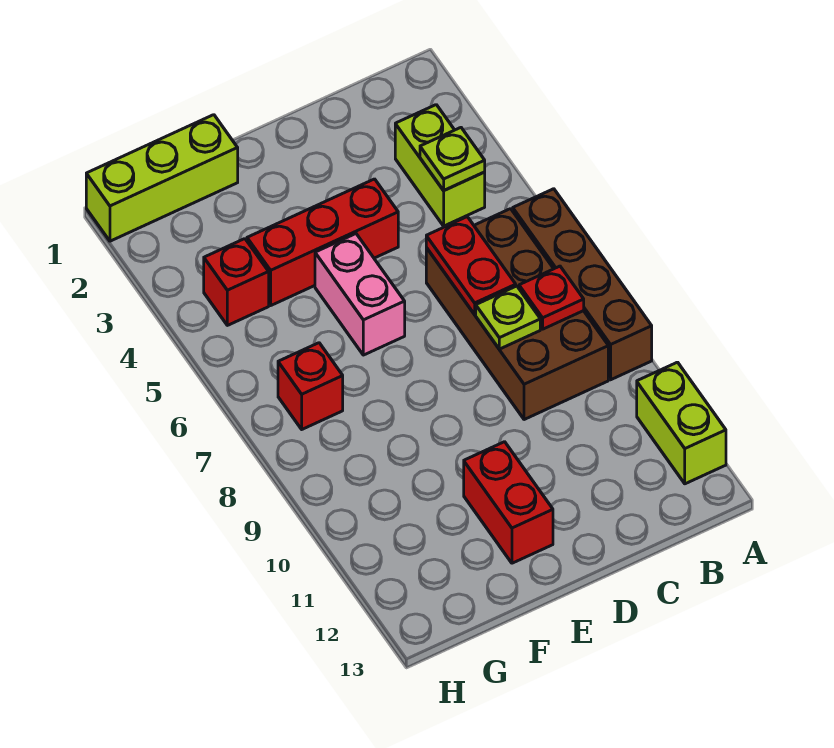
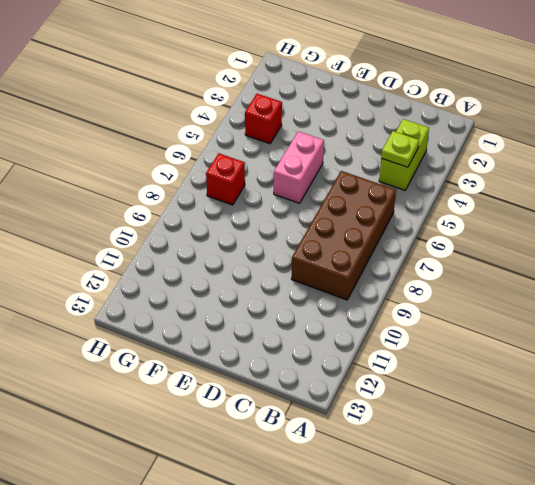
none -> brown brick A6:A9 level 1
none -> lime brick A11:A12 level 1
none -> red brick D4:F4 level 1

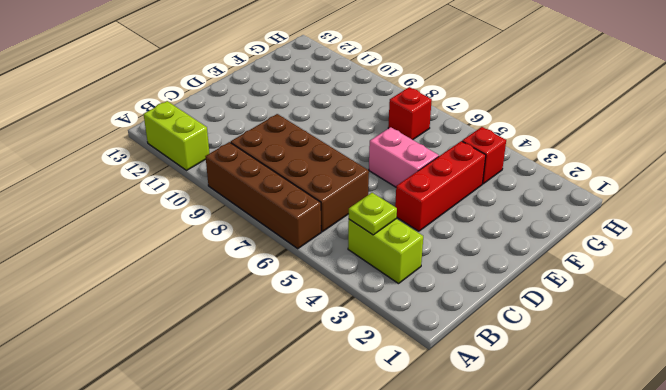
none -> red brick E11:E12 level 1
none -> lime brick F1:H1 level 1
none -> red plate B8 level 2

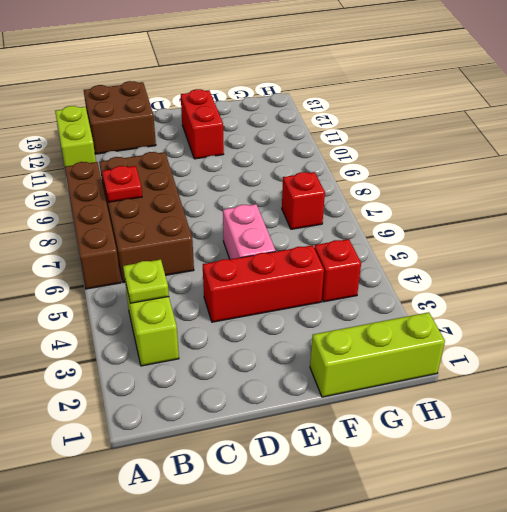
brown brick B12:C13 level 1 -> none
none -> red plate C6:C7 level 2
none -> lime plate C8 level 2

